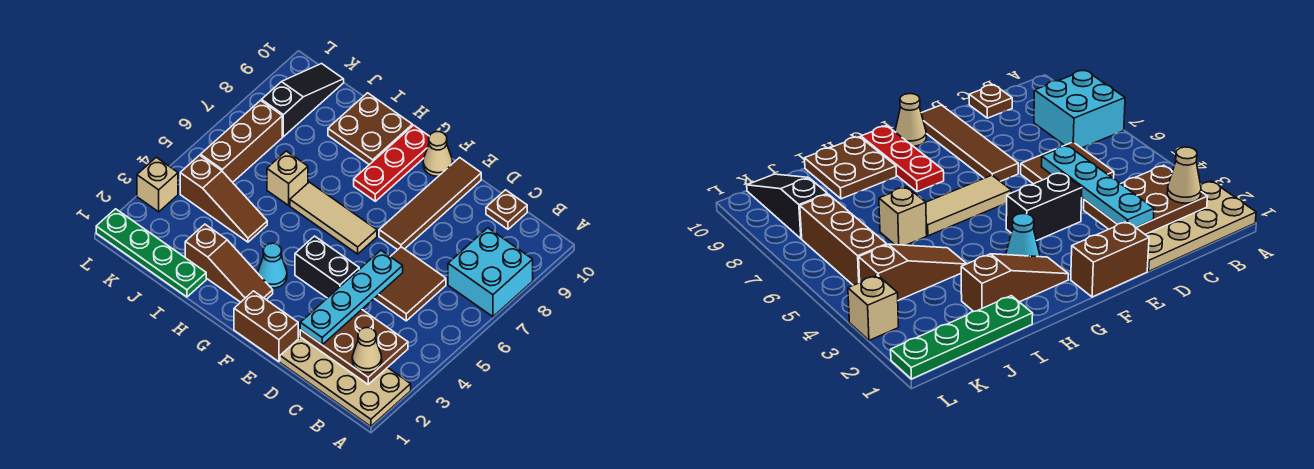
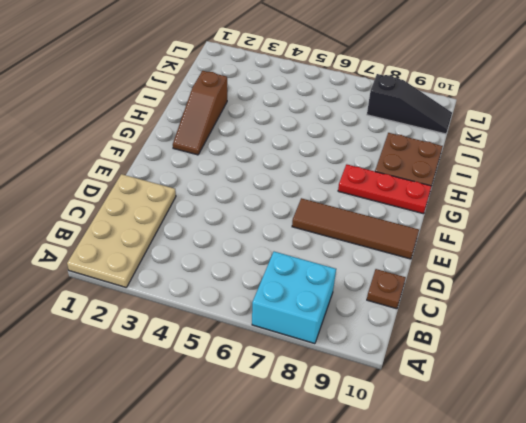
none -> brown tile C5:D6 level 1
none -> brown brick E1:F1 level 1
none -> black brick E4:F4 level 1

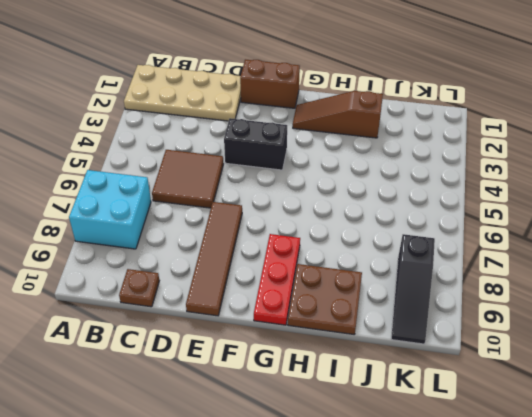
none -> tan tile F6:H6 level 1
none -> tan cone F10 level 1
none -> cyan cone G3 level 1

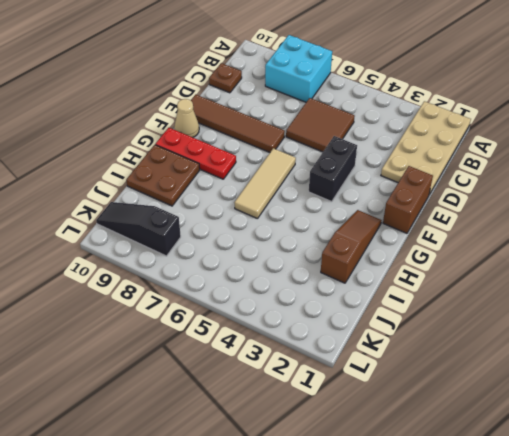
none -> cyan cone G3 level 1
none -> green plate I1:L1 level 1
none -> brown slope I4:K4 level 1 top K

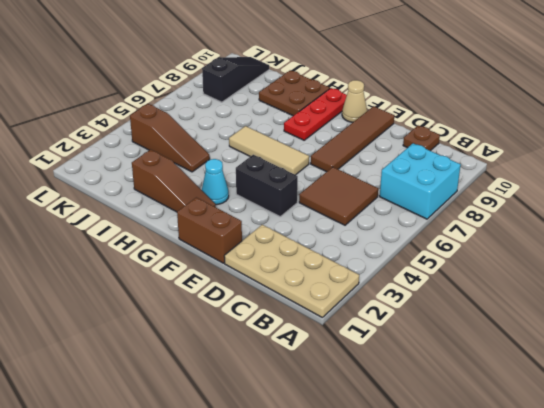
none -> green plate I1:L1 level 1
none -> tan brick I6 level 1
none -> brown brick K5:K7 level 1

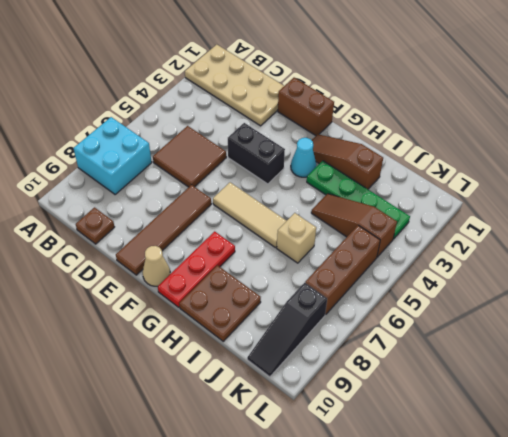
green plate H3:K3 level 1 -> green plate I1:L1 level 1
none -> tan brick L3 level 1
none -> brown plate B2:D3 level 2
none -> tan cone B2 level 3

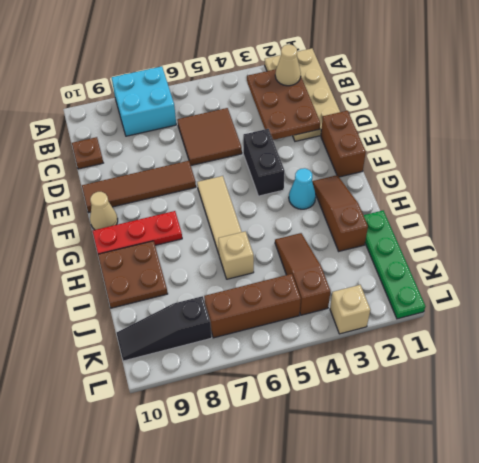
none -> cyan plate D2:D5 level 3

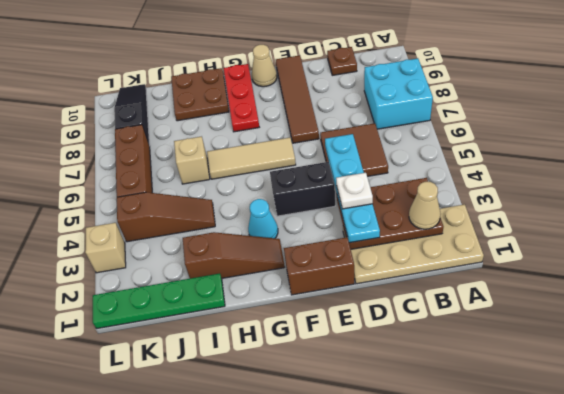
white plate D3 level 4 -> none

